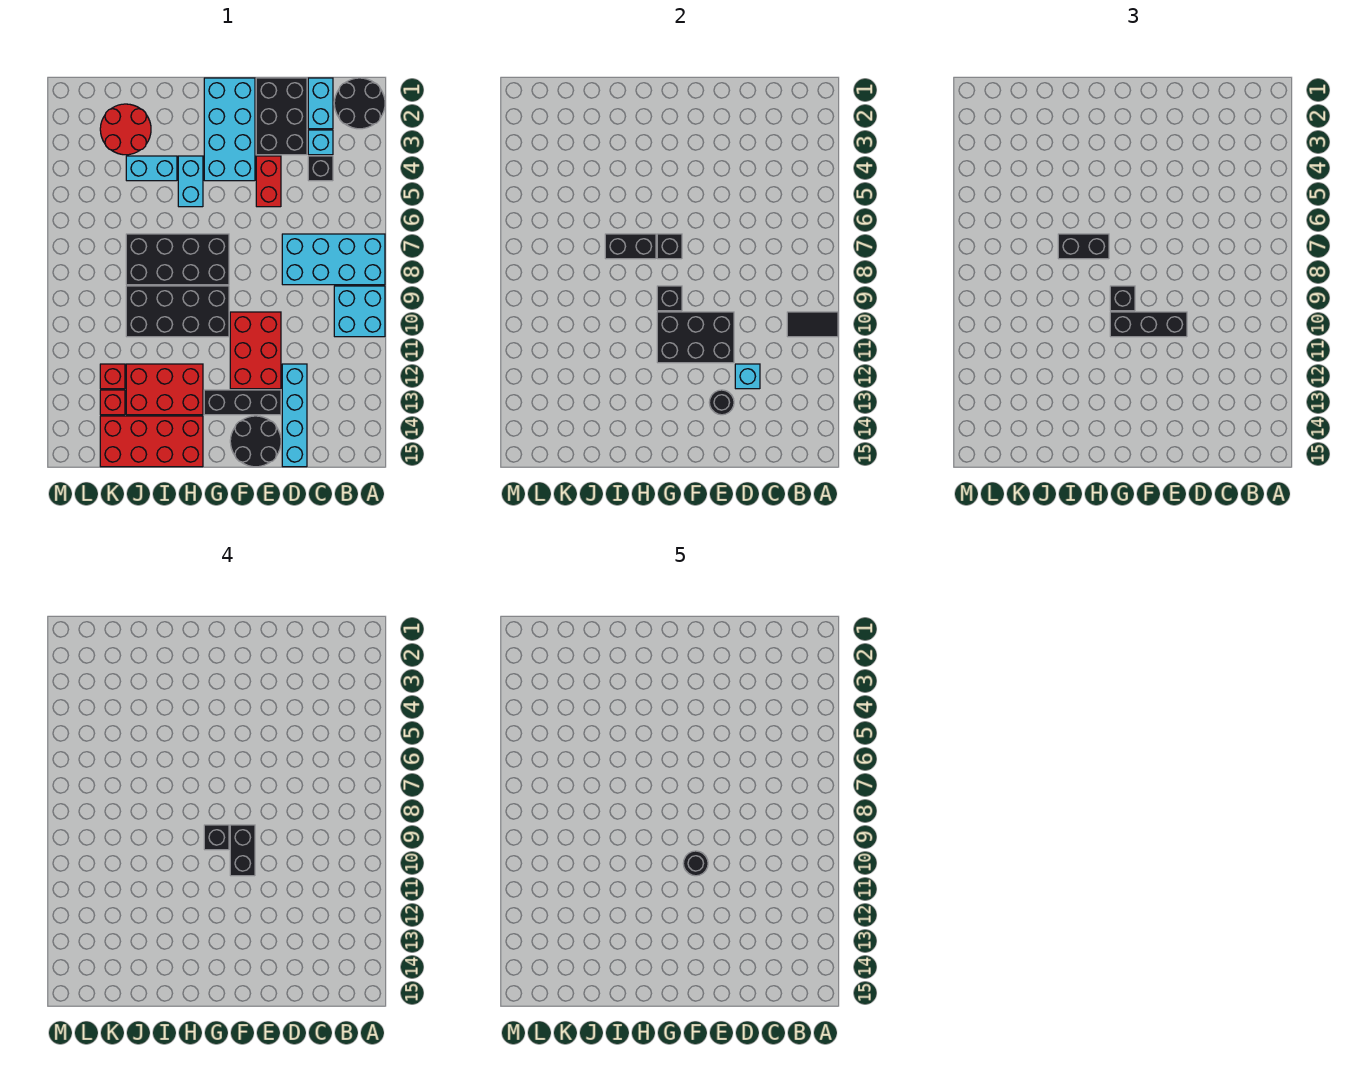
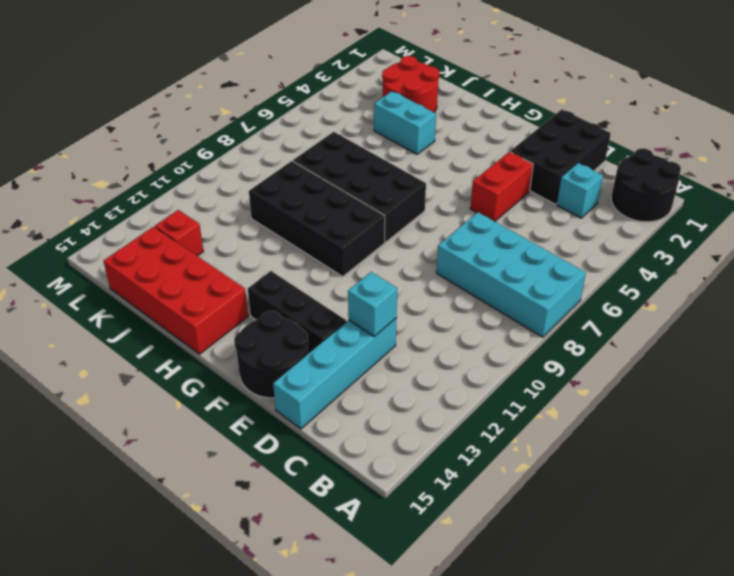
none -> cyan brick A9:B10 level 1
none -> cyan brick C1:C2 level 1
none -> black brick C4 level 1
none -> red brick E10:F12 level 1

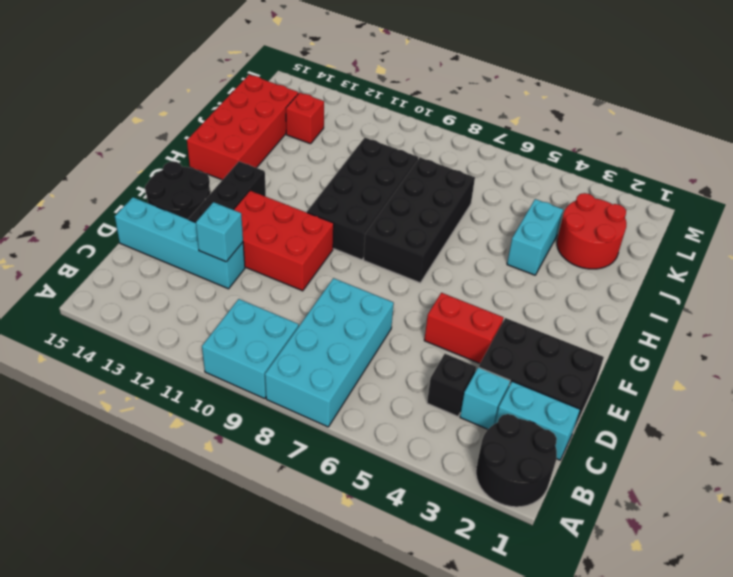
none -> cyan brick F1:G4 level 1
none -> cyan brick H4:H5 level 1
none -> red brick H12:J13 level 1
none -> red brick K12 level 1

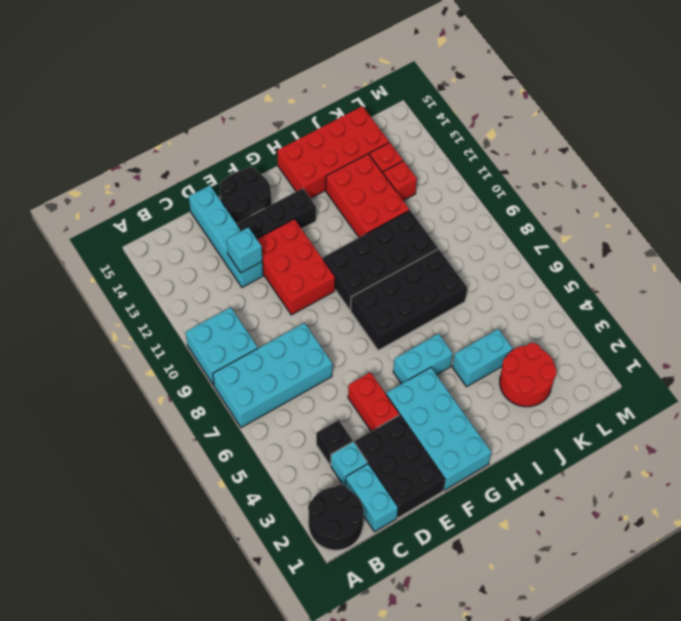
cyan brick G5:H5 level 1 -> cyan brick H4:H5 level 1
red brick I11:J13 level 1 -> red brick H12:J13 level 1
none -> black tile A10:B10 level 2
none -> black brick E10:G11 level 2
none -> black round brick E13 level 2
none -> black brick G7 level 2

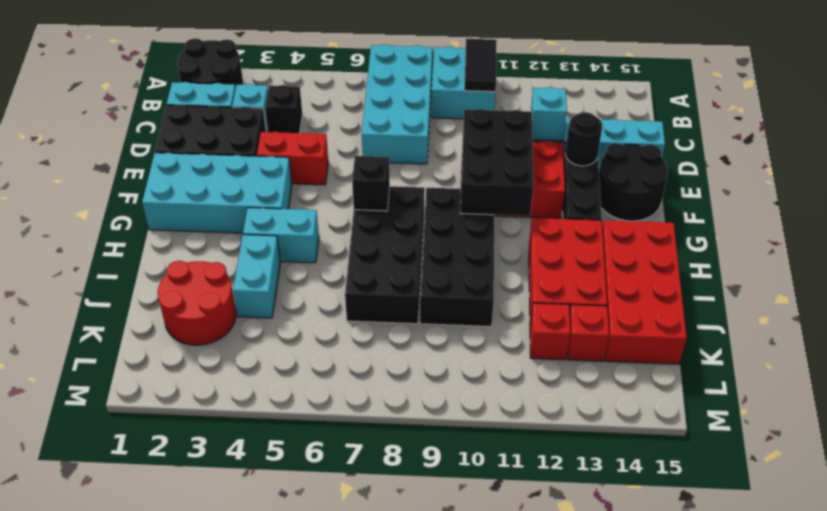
none -> black brick G9 level 2
none -> black brick H7:I7 level 2
none -> black brick E10:G10 level 3
none -> black brick G9 level 3

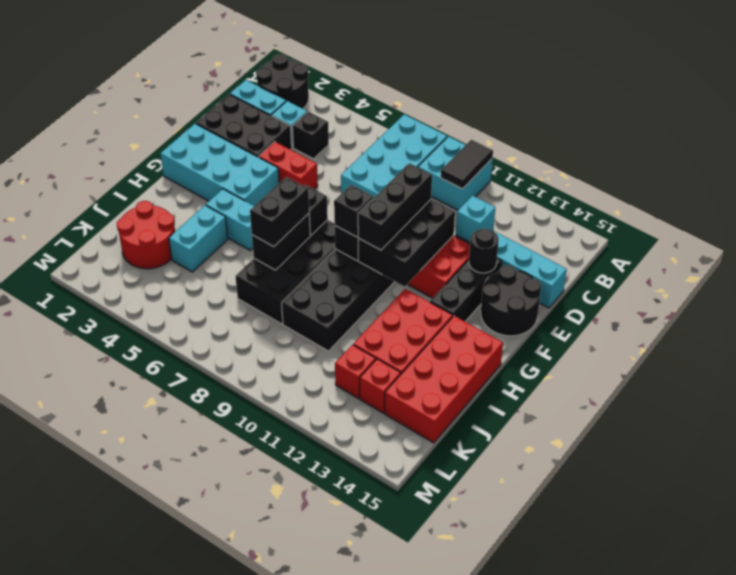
none -> black brick F9:F10 level 4
none -> black brick G9 level 4
none -> black round brick F10 level 5

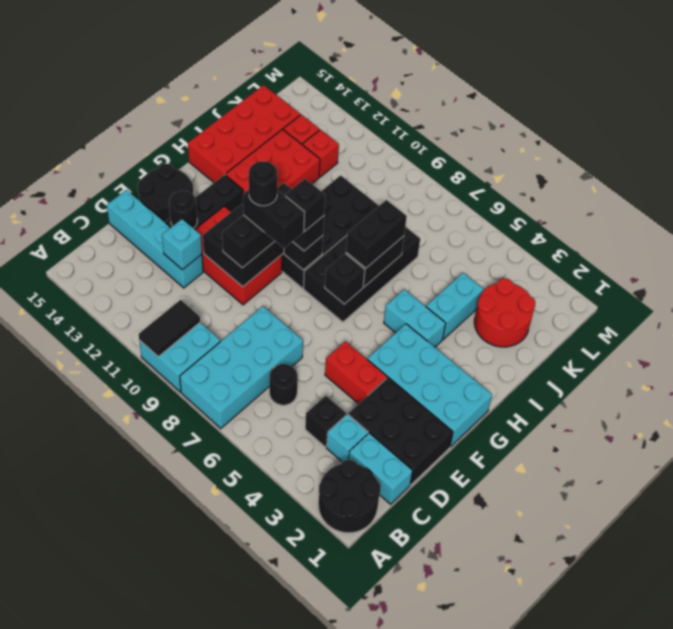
black round brick C6 level 1 -> none

